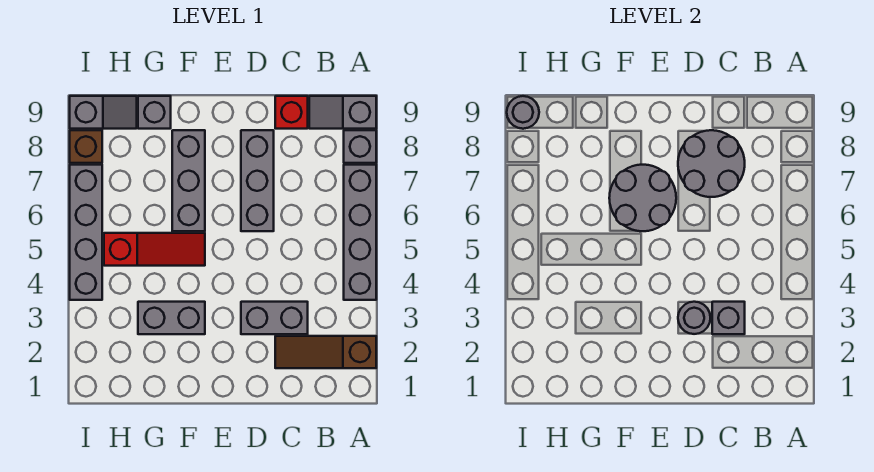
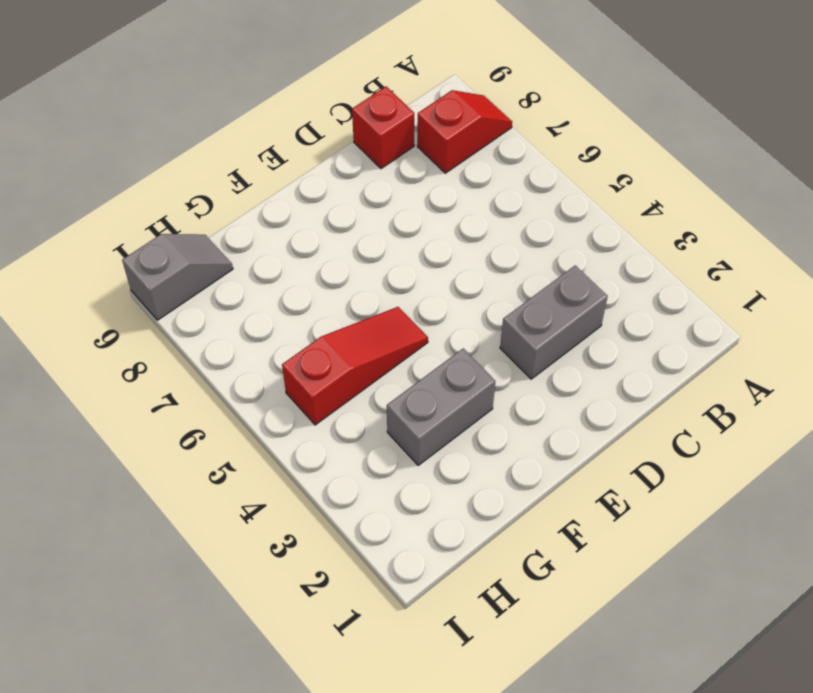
red slope A8:B8 level 1 top B -> grey brick A8 level 1
none -> brown slope A2:C2 level 1 top A
none -> grey brick A4:A7 level 1
none -> grey slope A9:B9 level 1 top A

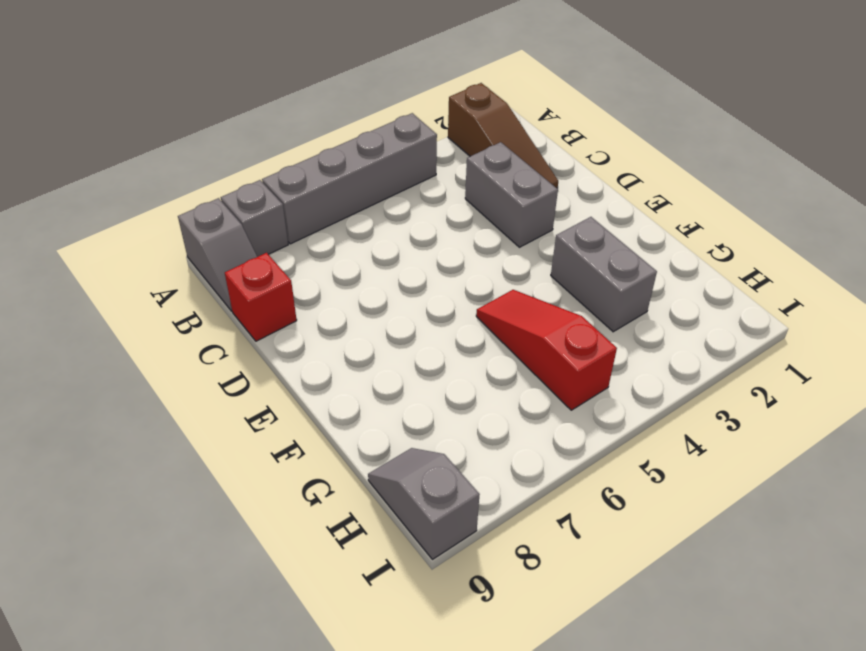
none -> grey brick D6:D8 level 1
none -> grey brick F6:F8 level 1
none -> grey brick G9 level 1

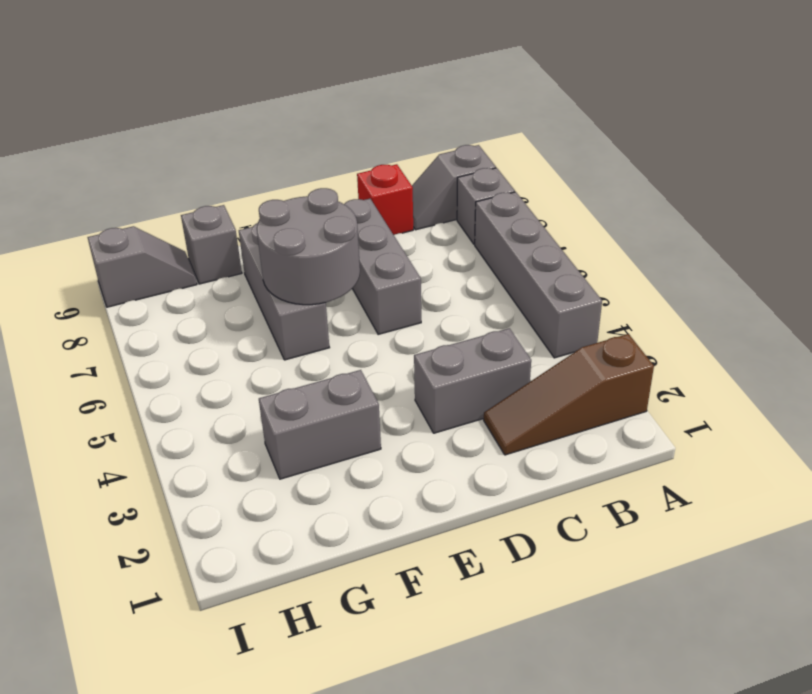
none -> red slope F5:H5 level 1 top H
none -> grey brick I4:I7 level 1
none -> brown brick I8 level 1

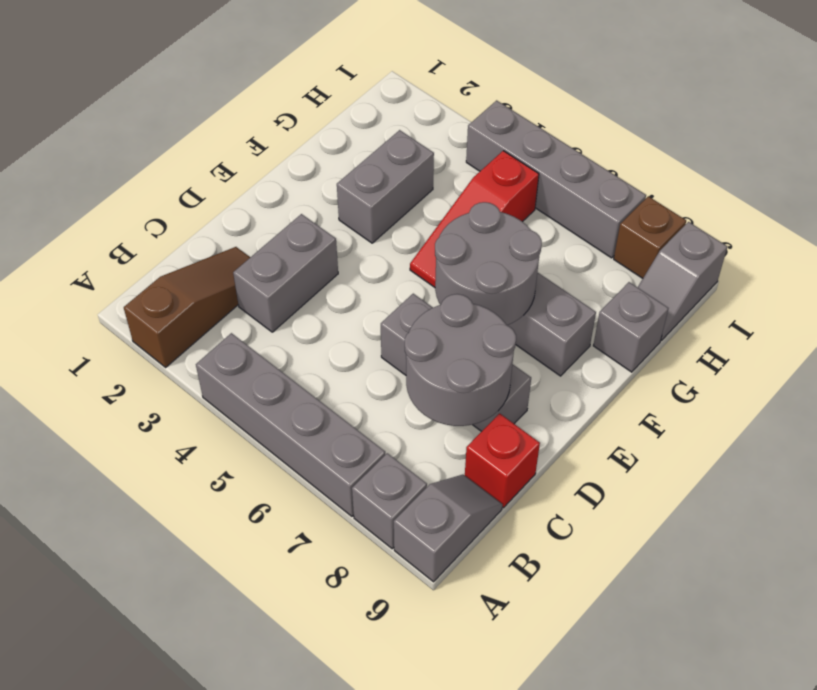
none -> grey brick C3 level 2
none -> grey round brick D3 level 2
none -> grey round brick I9 level 2

